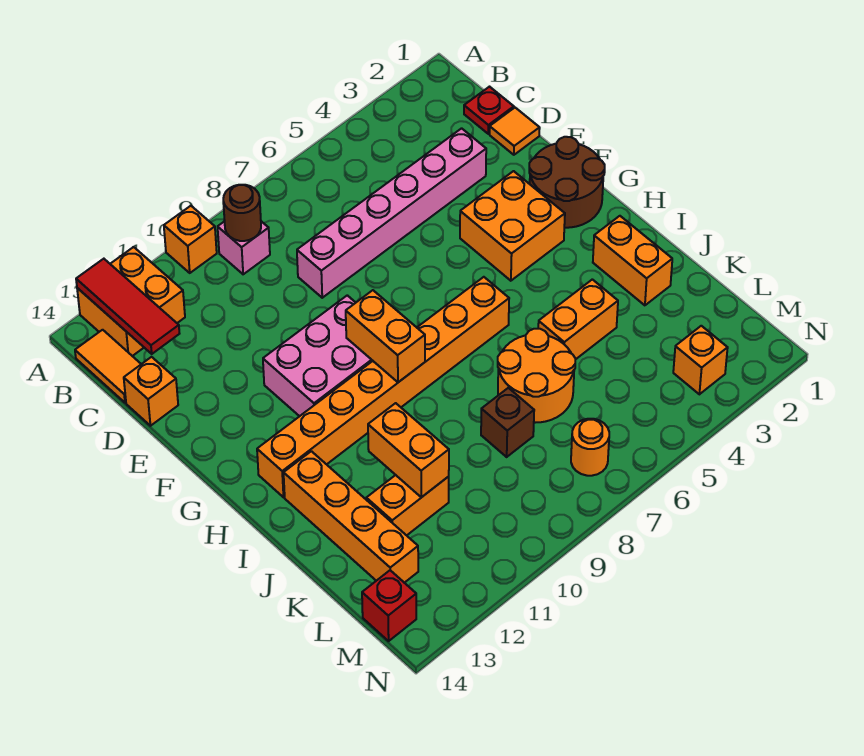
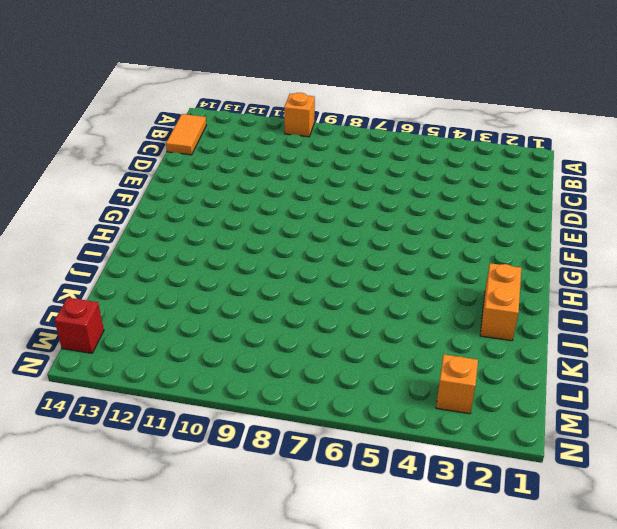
none -> orange brick A12:B13 level 1
none -> pink brick B9 level 1
none -> red plate C1 level 1

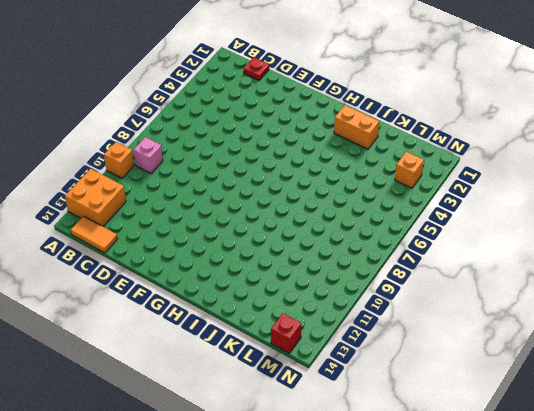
none -> orange tile D1 level 1
none -> pink brick D3:D8 level 1
none -> orange brick D14 level 1

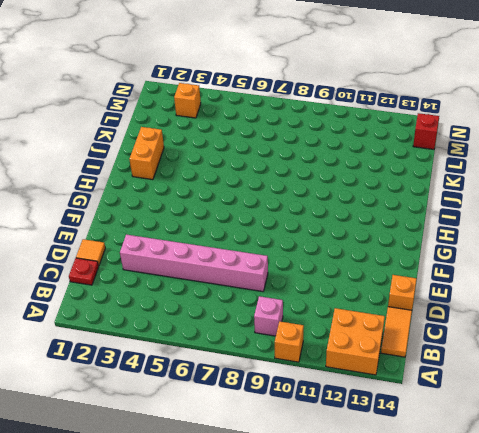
none -> brown round brick F1:G2 level 1
none -> orange brick F3:G4 level 1
none -> pink brick F9:G11 level 1

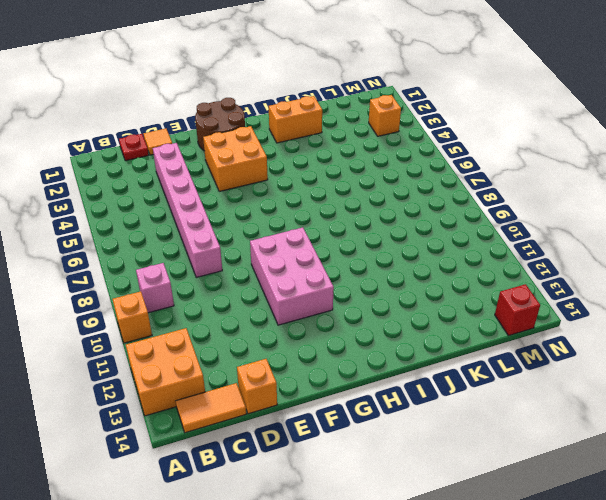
none -> orange brick H6:H13 level 1
none -> orange brick I13:L13 level 1
none -> orange brick J4:J5 level 1

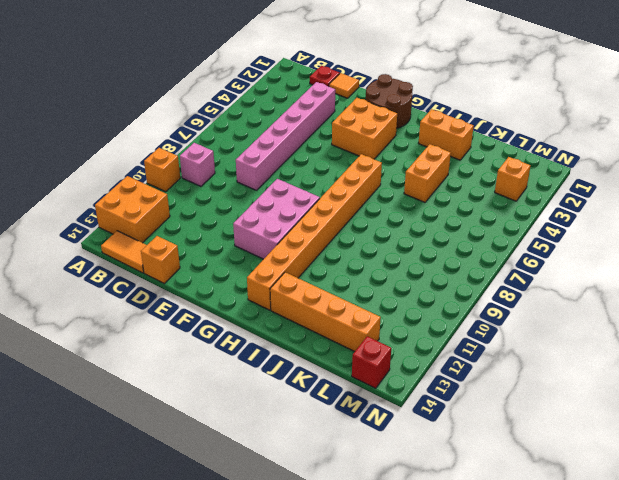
none -> orange round brick J6:K7 level 1
none -> brown brick K8 level 1
none -> orange brick K11:K12 level 1

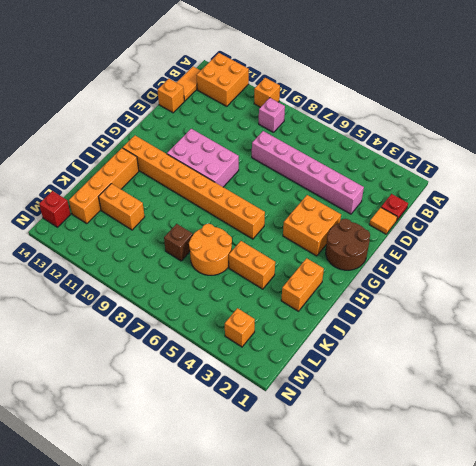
none -> orange round brick M7 level 1
none -> red tile A13:C13 level 2
none -> brown round brick B9 level 2

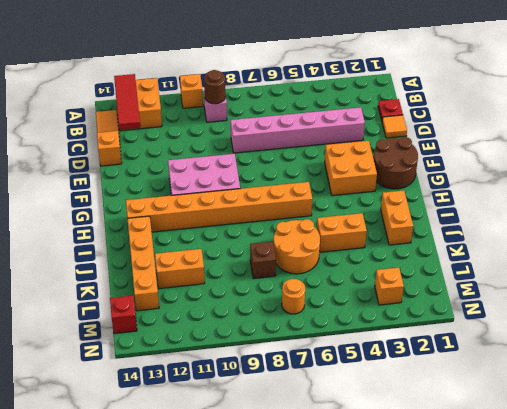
none -> orange brick G9:H9 level 2
none -> orange brick J11:K11 level 2

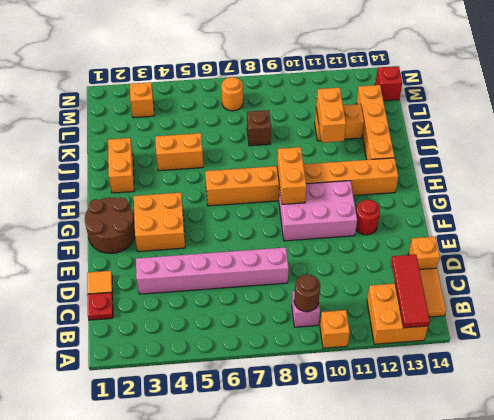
red round brick F12 level 1 -> none
none -> orange round brick J6:K7 level 1

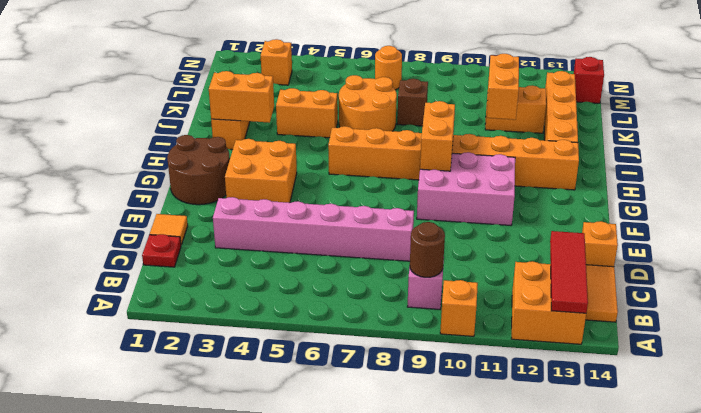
orange brick I2:I3 level 2 -> none

